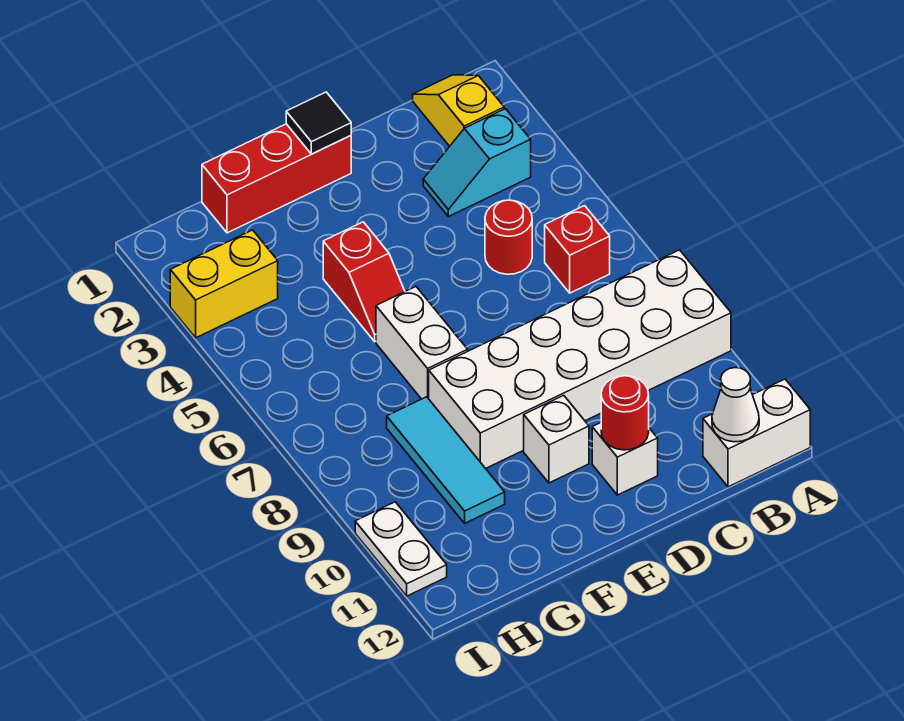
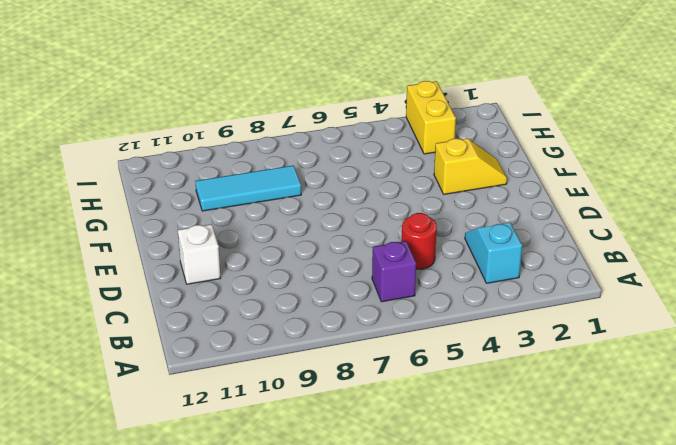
purple brick B6 level 1 -> red brick B6 level 1
yellow slope F2:F3 level 1 top 3 -> yellow slope B1:B2 level 1 top 2
none -> white brick A8:F9 level 1
none -> white brick A12:B12 level 1
none -> red brick E1:G1 level 1

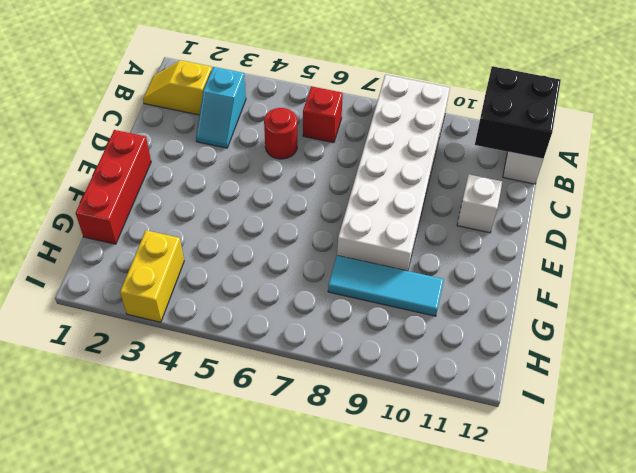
black brick A11:B12 level 2 -> white cone B12 level 2
none -> white brick E10 level 1
none -> red slope F4:F5 level 1 top 4
none -> white brick F6:F7 level 1

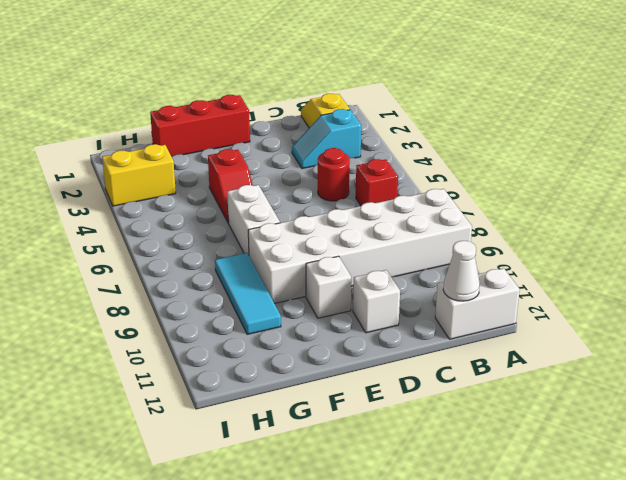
none -> white plate I10:I11 level 1
none -> red round brick D11 level 2
none -> black tile E1 level 2

